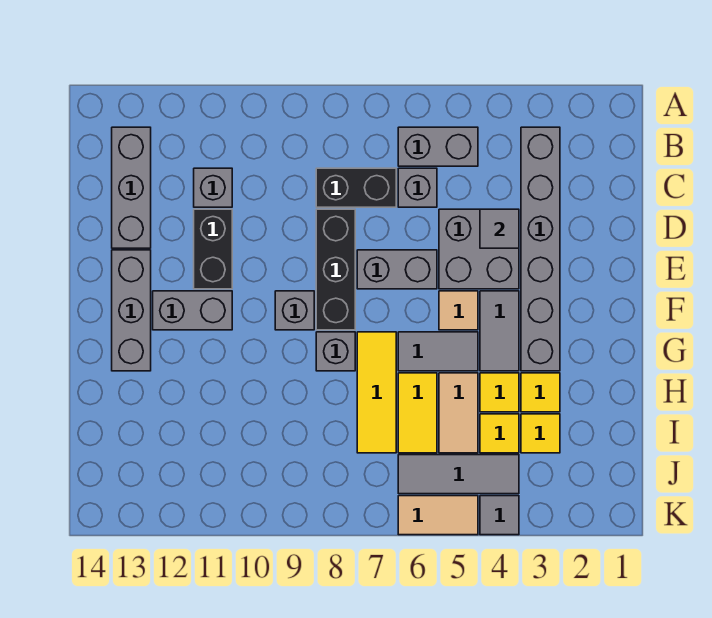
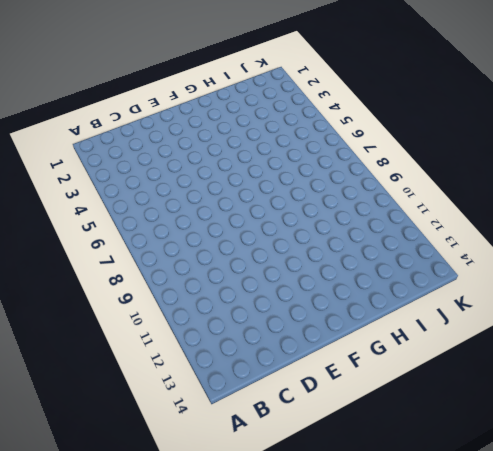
none -> grey brick B3:G3 level 1
none -> grey brick B5:B6 level 1
none -> grey brick B13:D13 level 1

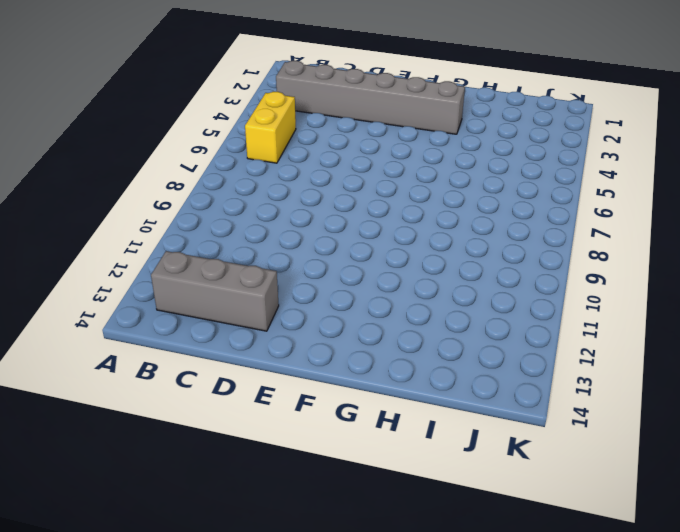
yellow brick B5:B6 level 1 -> grey brick B5:B6 level 1
none -> grey brick C6 level 1
none -> black brick C7:C8 level 1
none -> grey brick C11 level 1

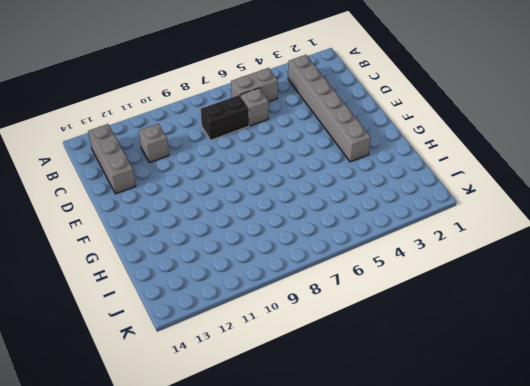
none -> grey brick D4:E5 level 1
none -> black brick D8:F8 level 1
none -> black brick D11:E11 level 1

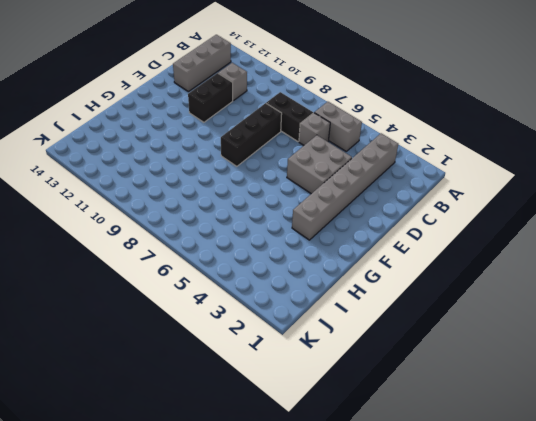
none -> grey brick E6:E7 level 1
none -> grey brick E13:G13 level 1
none -> grey tile F4:G4 level 1

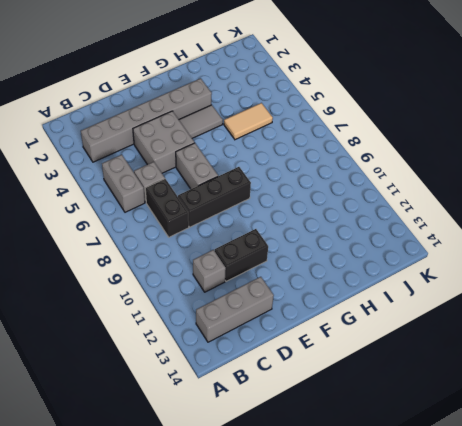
none -> grey brick E13:G13 level 1
none -> tan tile F5 level 1
none -> grey brick F9 level 1

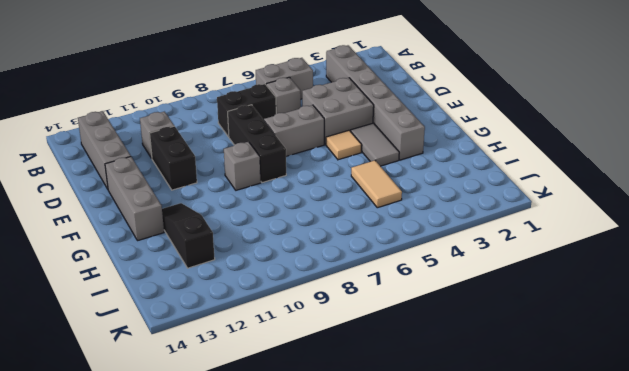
black slope G12:I12 level 1 top I -> none
none -> grey brick F11:F12 level 1
none -> grey tile G5:G6 level 1
none -> yellow tile G7:I7 level 1

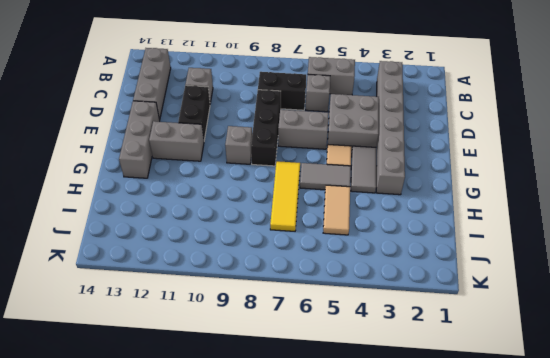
none -> grey brick G8 level 1
none -> yellow tile H3 level 1
none -> yellow tile H4 level 1

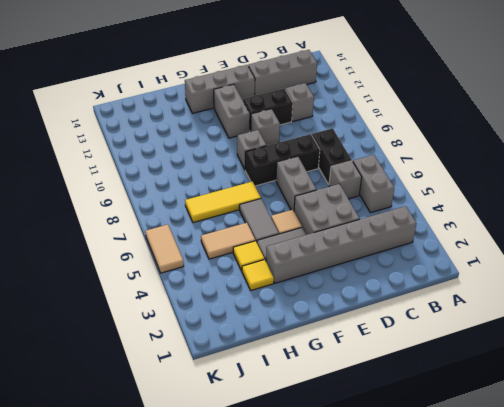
grey brick E10 level 1 -> grey brick G8 level 1
none -> yellow tile H6:I6 level 1
none -> yellow tile I3 level 1
none -> yellow tile I4 level 1

